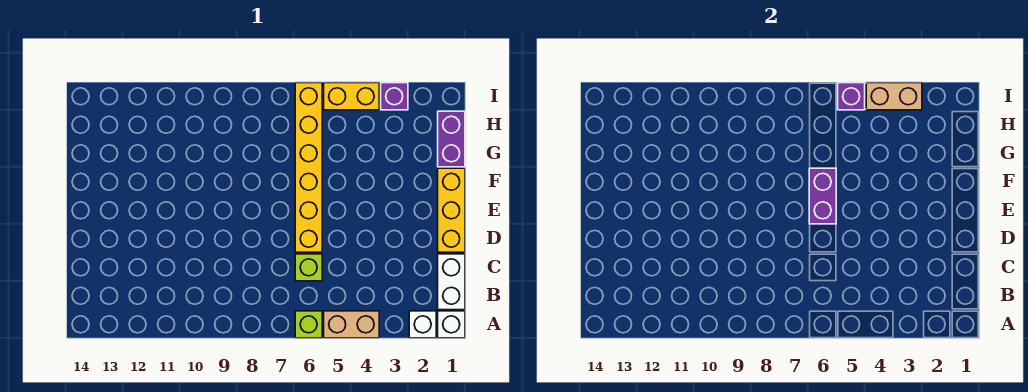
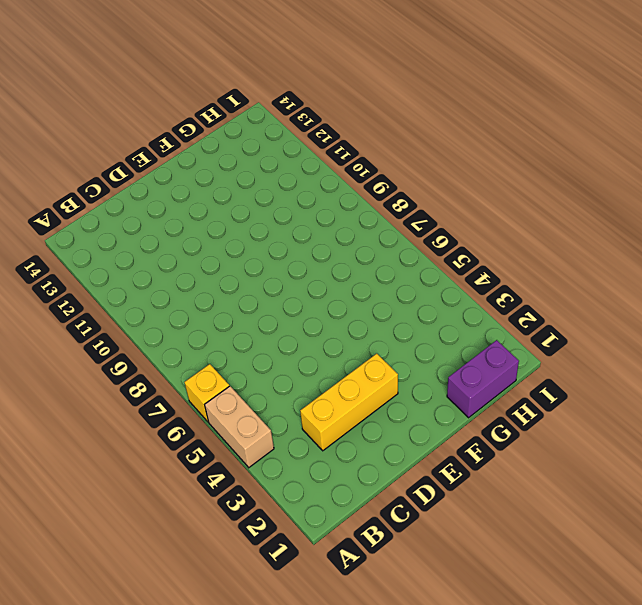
yellow brick A6 level 1 -> lime brick A6 level 1
yellow brick C3:E3 level 1 -> yellow brick D1:F1 level 1
none -> white brick A1 level 1
none -> white brick A2 level 1
none -> white brick B1:C1 level 1

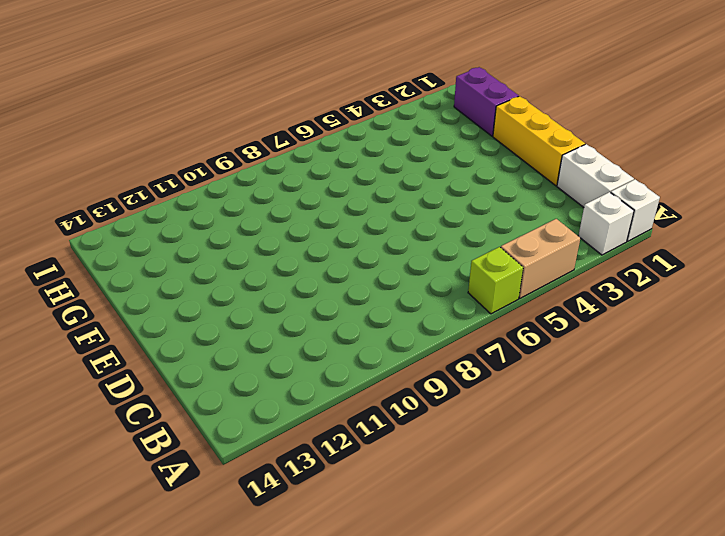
none -> lime brick C6 level 1
none -> yellow brick D6:I6 level 1
none -> purple brick I3 level 1

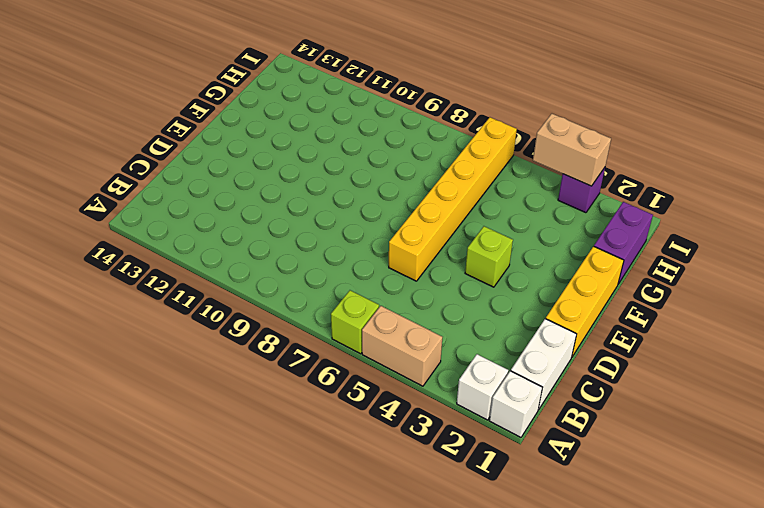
lime brick E4 level 1 -> lime brick C6 level 1
none -> yellow brick I4:I5 level 1
none -> purple brick E6:F6 level 2
none -> purple brick I5 level 2

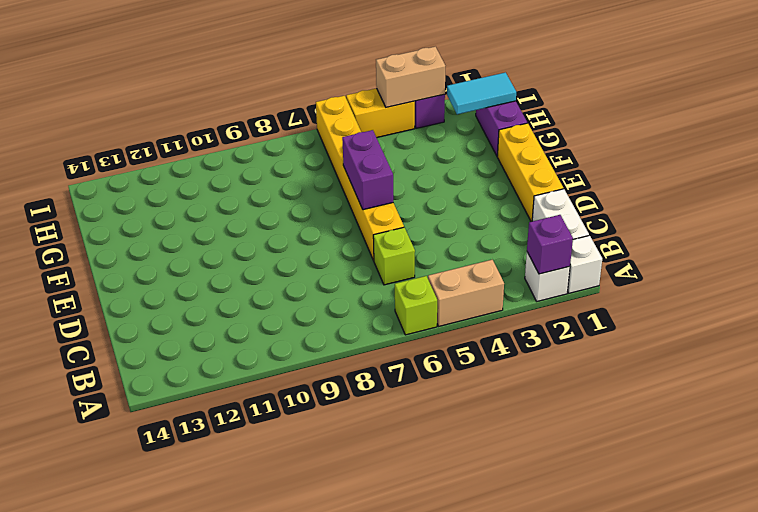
purple brick A2 level 2 -> purple brick I5 level 2
cyan tile H1:H2 level 2 -> none

